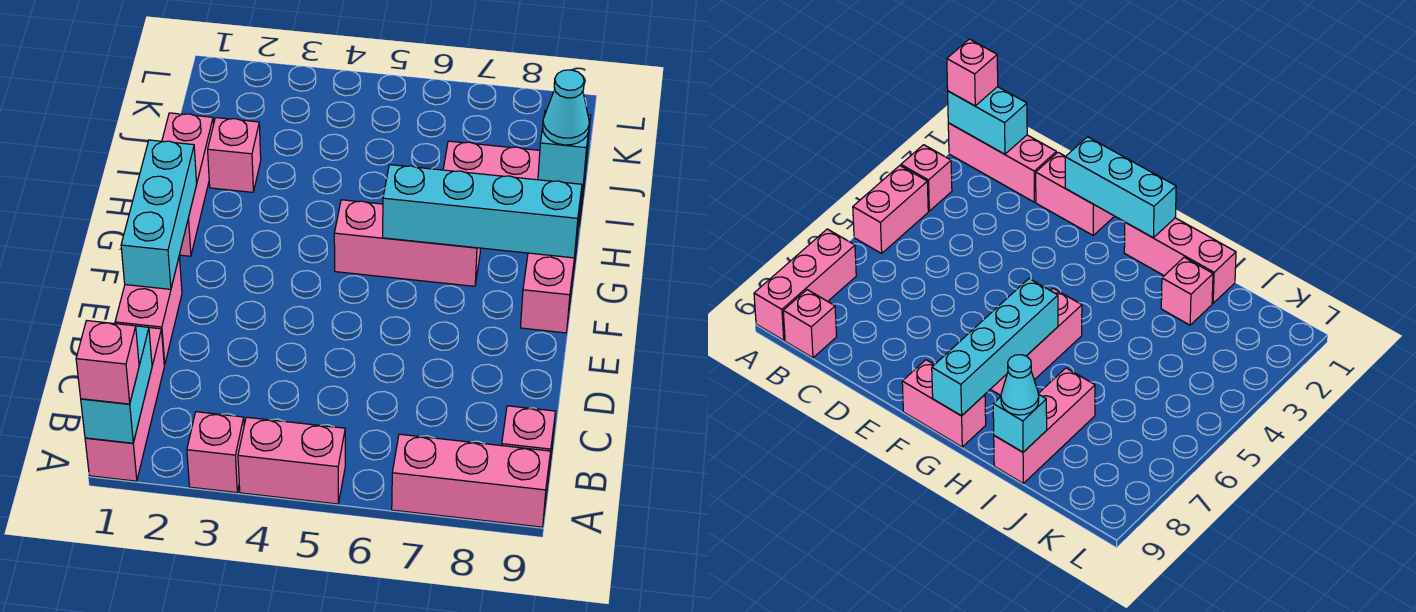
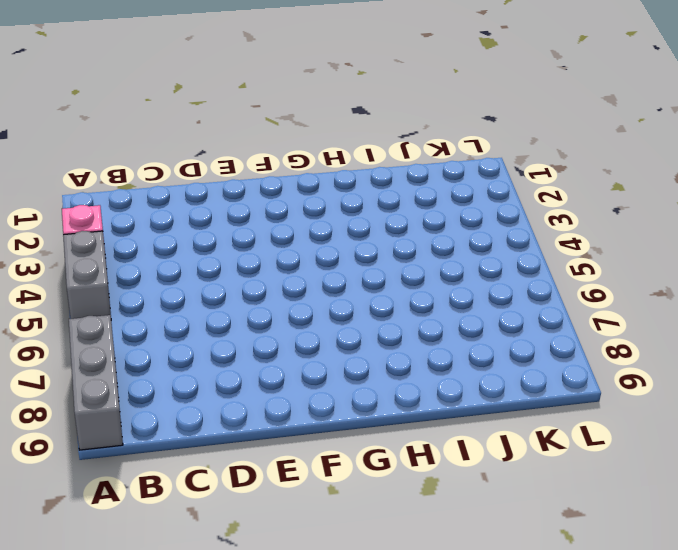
grey brick A4:A5 level 1 -> pink brick A4:A5 level 1
grey brick A7:A9 level 1 -> pink brick A7:A9 level 1
none -> pink brick A1:C1 level 1
none -> pink brick B9 level 1
none -> pink brick D1:E1 level 1

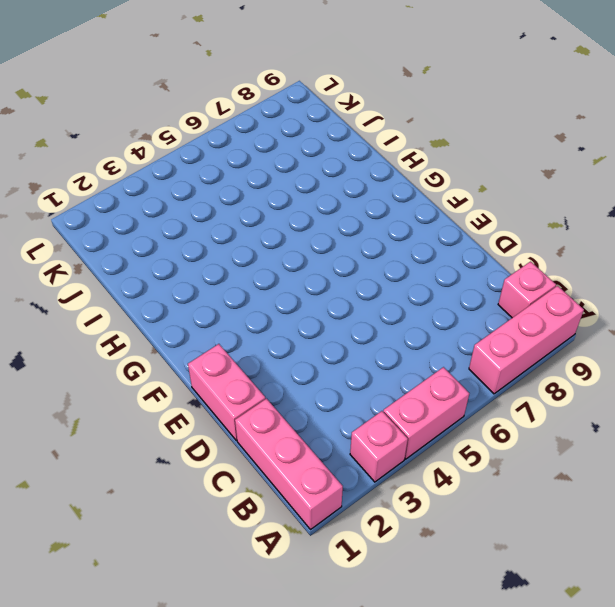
none -> pink brick F9:G9 level 1
none -> pink brick G1:I1 level 1
none -> pink brick G5:G7 level 1

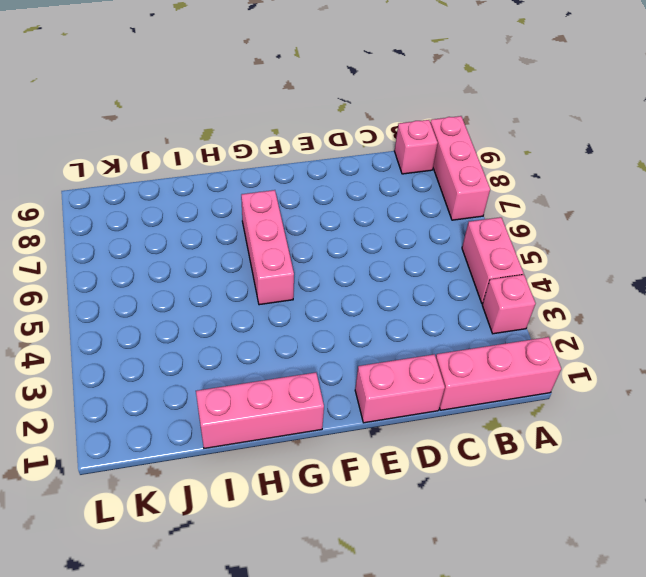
none -> pink brick F9:G9 level 1
none -> pink brick I2 level 1
none -> pink brick I7:I9 level 1

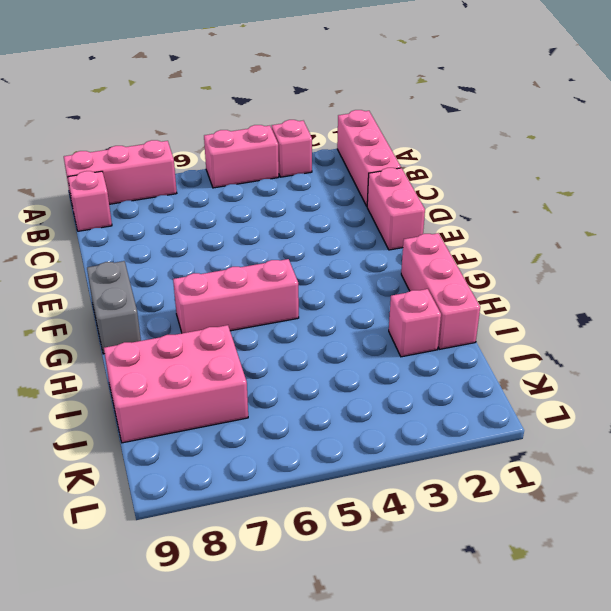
grey brick F9:G9 level 1 -> pink brick F9:G9 level 1
pink brick I7:J9 level 1 -> pink brick I7:I9 level 1
none -> cyan brick A1:B1 level 2
none -> cyan brick E1:G1 level 2
none -> cyan brick G6:G9 level 2

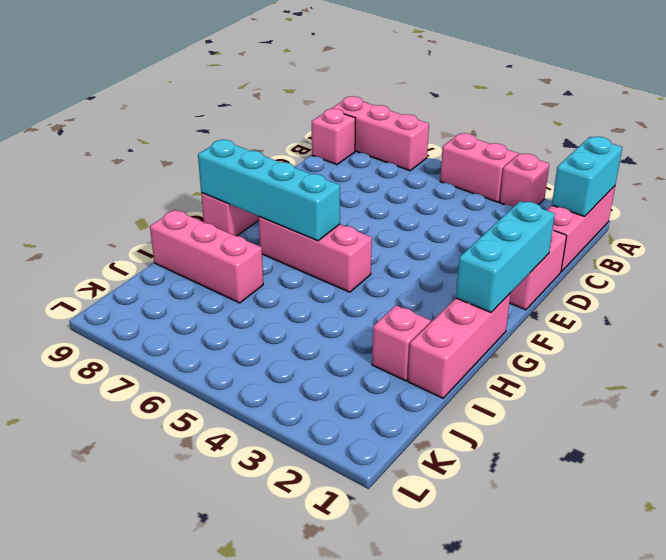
none -> cyan brick I9 level 2
none -> pink brick A1 level 3
none -> cyan cone I9 level 3

